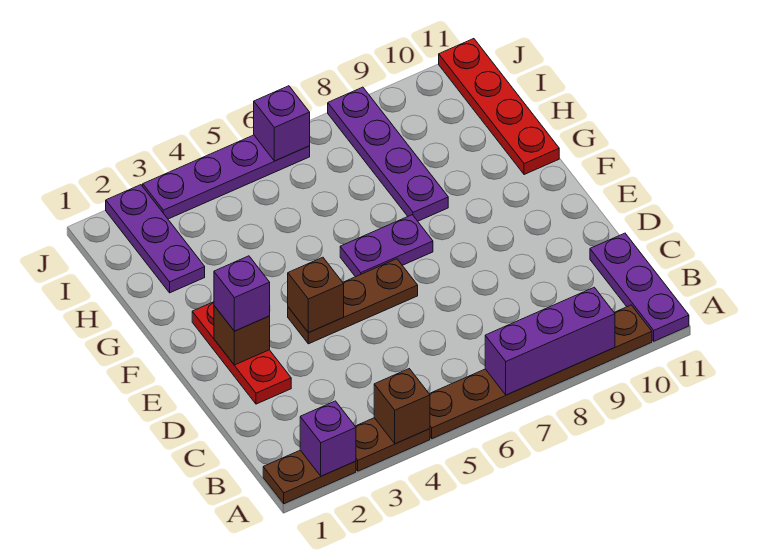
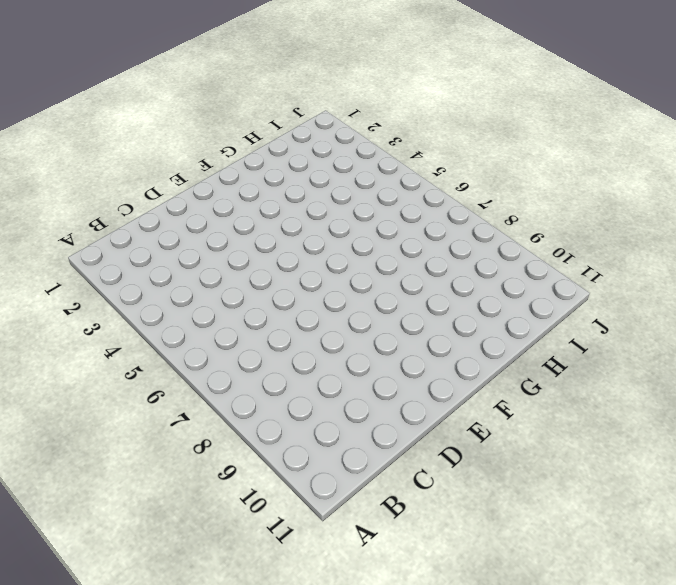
none -> brown plate A1:A2 level 1
none -> brown plate A3:A4 level 1
none -> brown plate A5:A10 level 1

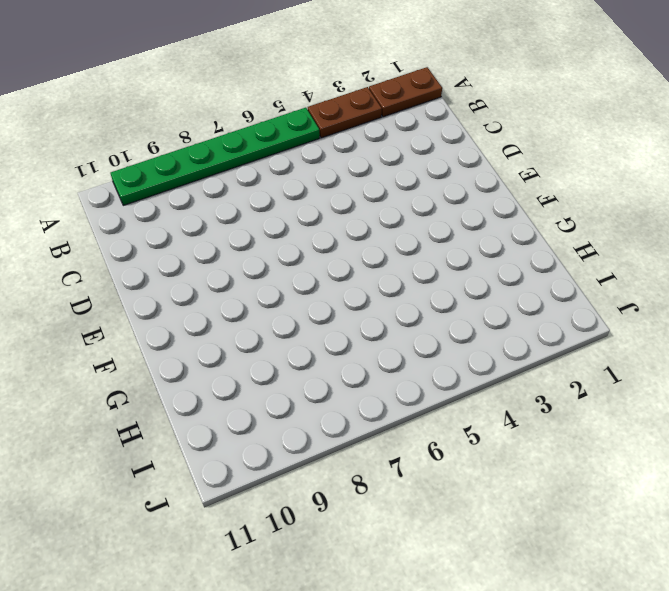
green plate A5:A10 level 1 -> brown plate A5:A10 level 1
none -> purple plate A11:C11 level 1
none -> red plate D2:F2 level 1
none -> brown plate E4:E6 level 1

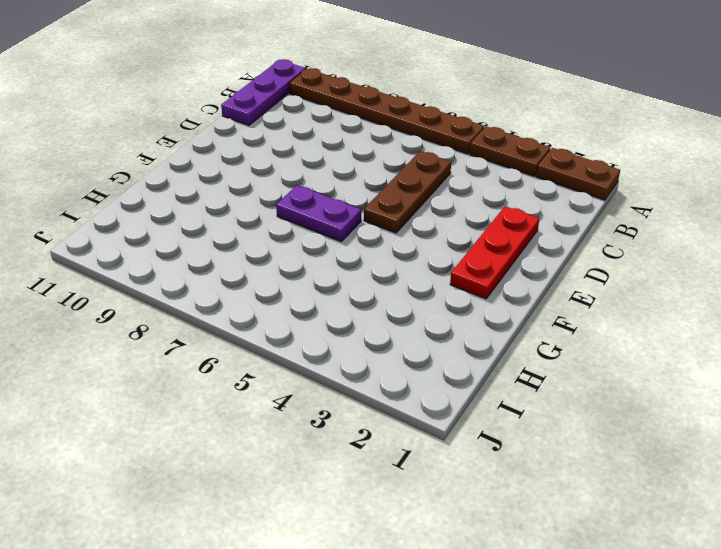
brown plate C5:E5 level 1 -> brown plate E4:E6 level 1
none -> purple plate G8:J8 level 1
none -> red plate G11:J11 level 1
none -> purple plate H2:J2 level 1

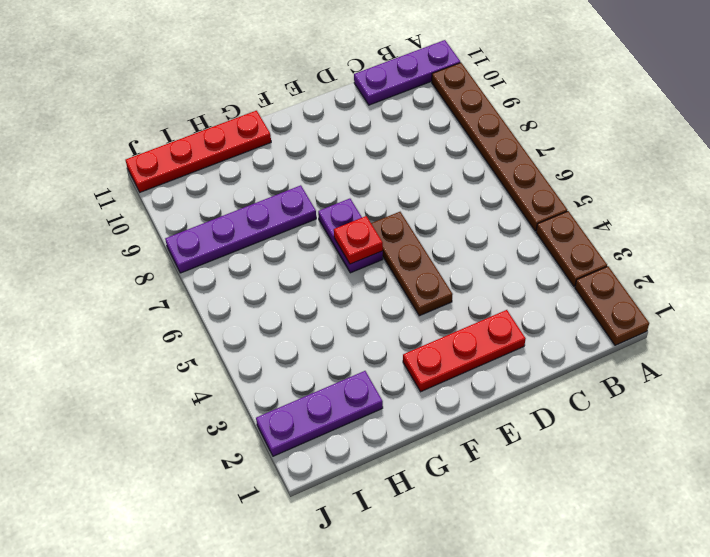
red plate F6 level 2 -> none
none -> purple plate J3:J6 level 1
none -> purple brick A2 level 2
none -> brown brick A4 level 2

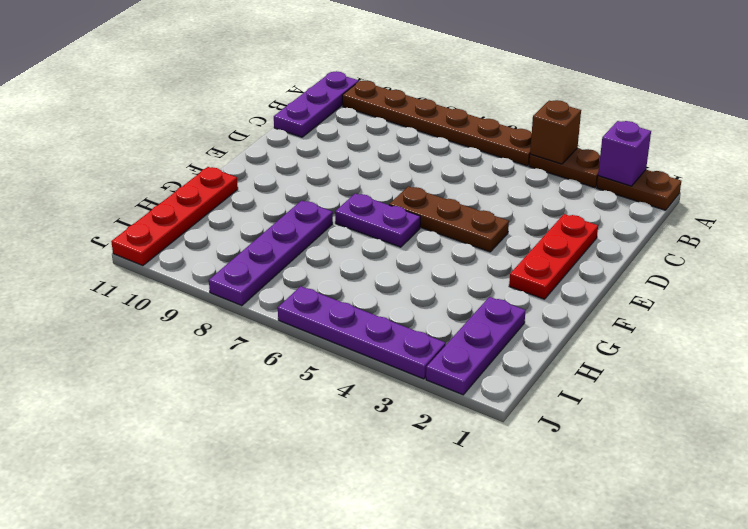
none -> purple brick A7:A9 level 2
none -> brown brick E2 level 2
none -> brown brick E4 level 2

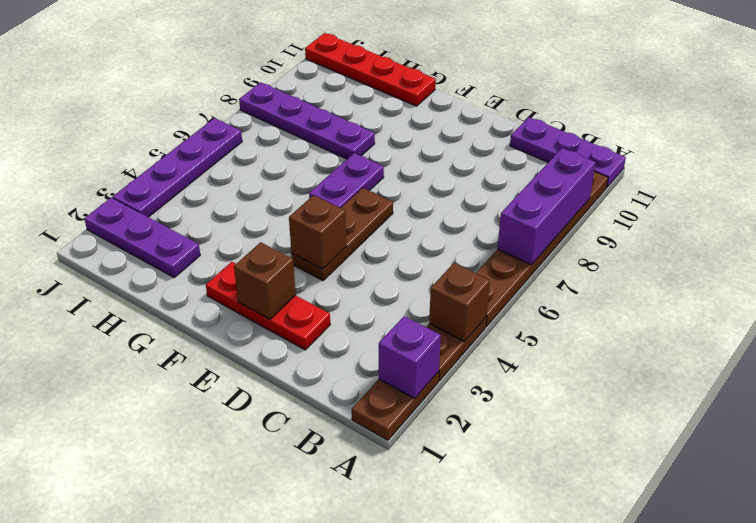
none -> purple brick J6 level 2
none -> purple brick E2 level 3

